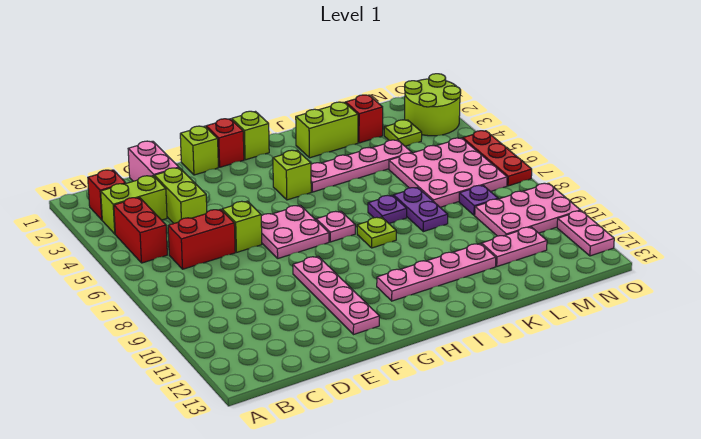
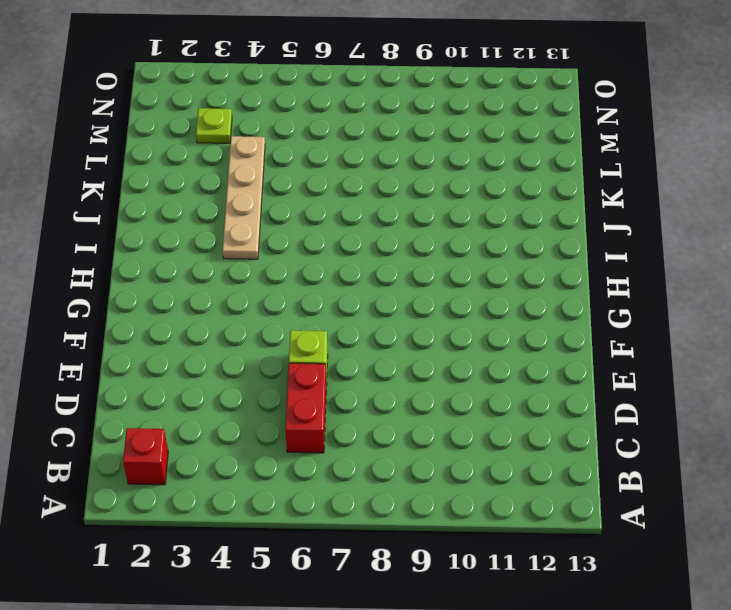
tan plate I4:L4 level 1 -> pink plate I4:L4 level 1
none -> lime brick B3:C3 level 1
none -> red brick B4:B5 level 1
none -> pink brick D1:D2 level 1

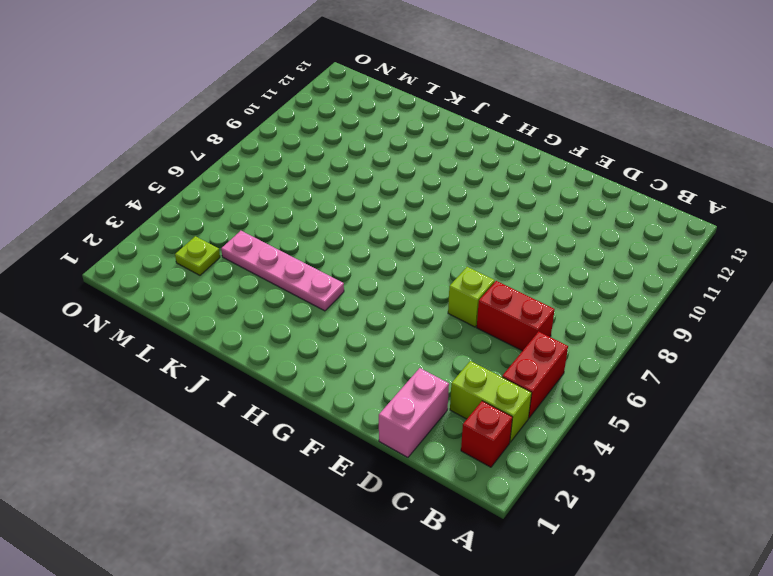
none -> lime brick D3:D4 level 1
none -> lime brick F1 level 1
none -> pink plate F6:G7 level 1

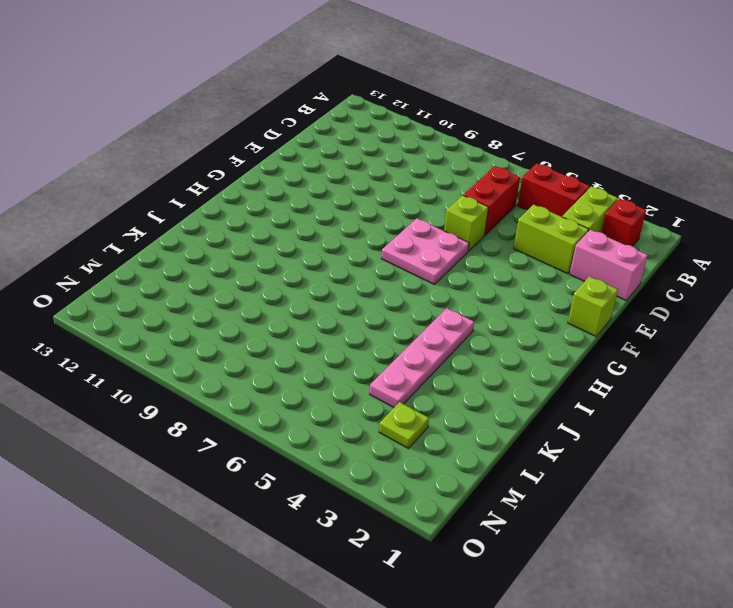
none -> pink plate F9:F12 level 1
none -> red brick G1 level 1
none -> lime brick H1 level 1

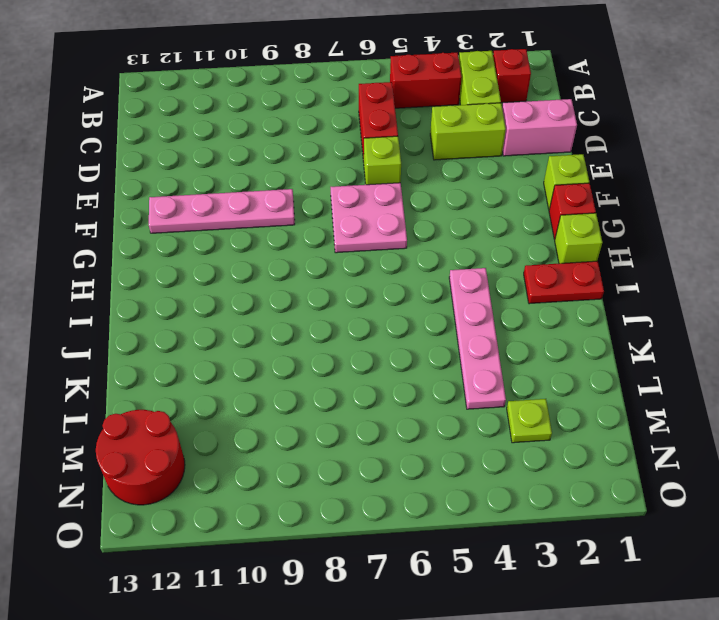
red plate I1:I2 level 1 -> none
red round brick M12:N13 level 1 -> none
none -> lime brick H4 level 1
none -> pink plate H7 level 1
none -> pink plate H11:K11 level 1

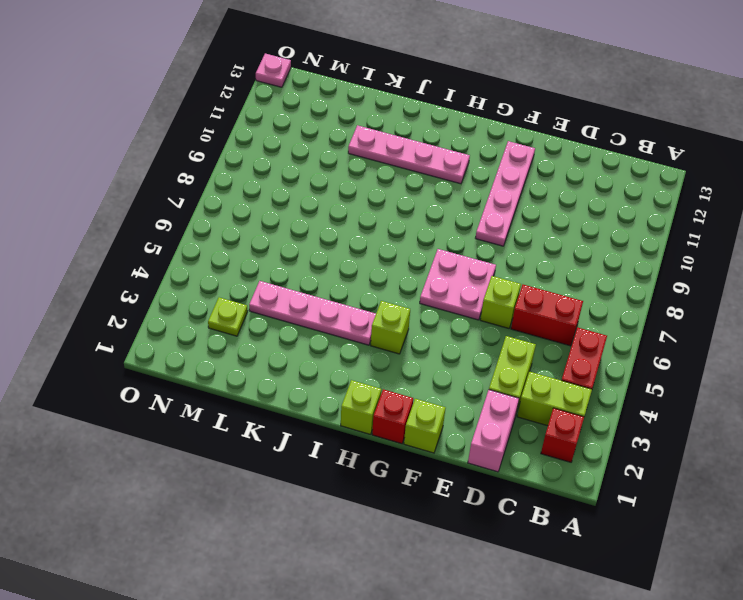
pink plate O13 level 1 -> pink plate H7 level 1
none -> lime plate I8 level 1
none -> lime brick J2:K2 level 1
none -> purple plate J7 level 1

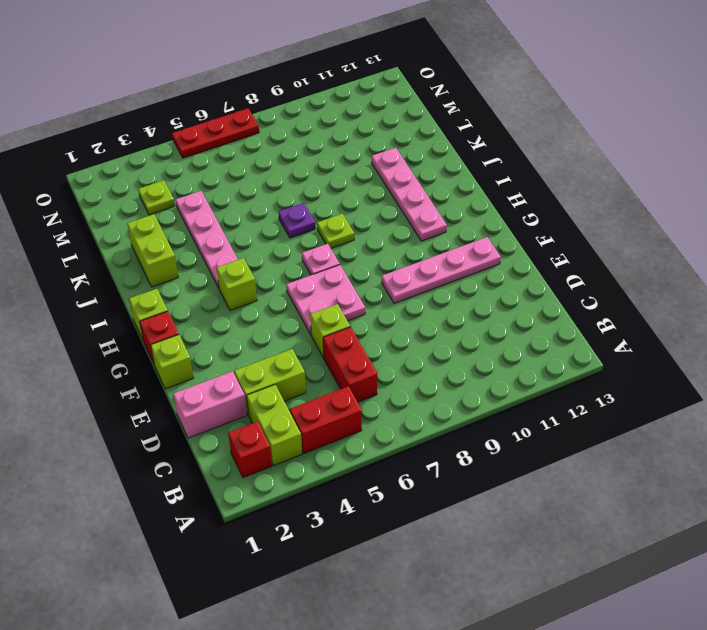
none -> purple plate K7:K8 level 1
none -> red brick L2 level 1
none -> pink plate L5:N7 level 1

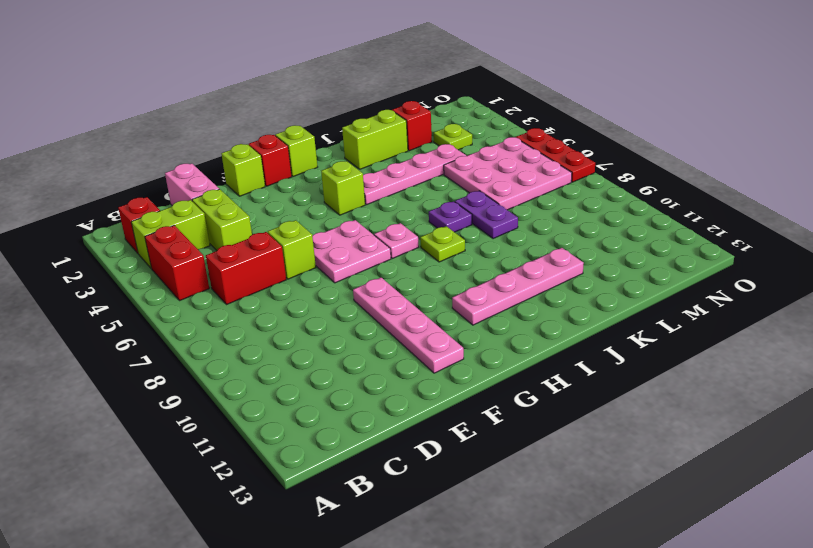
none -> pink plate L11:M11 level 1
none -> purple plate M8 level 1
none -> pink plate M9:O10 level 1

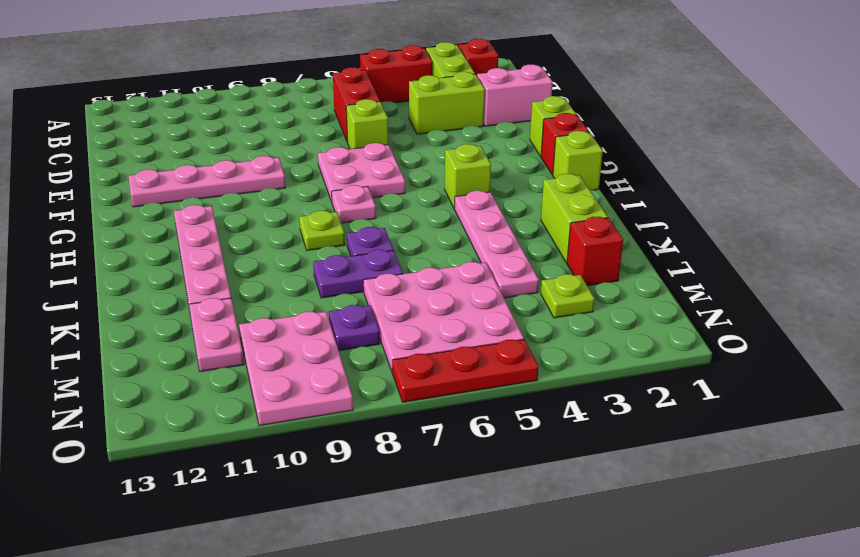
none -> lime round brick N2:O3 level 1
none -> pink plate O11:O12 level 1

